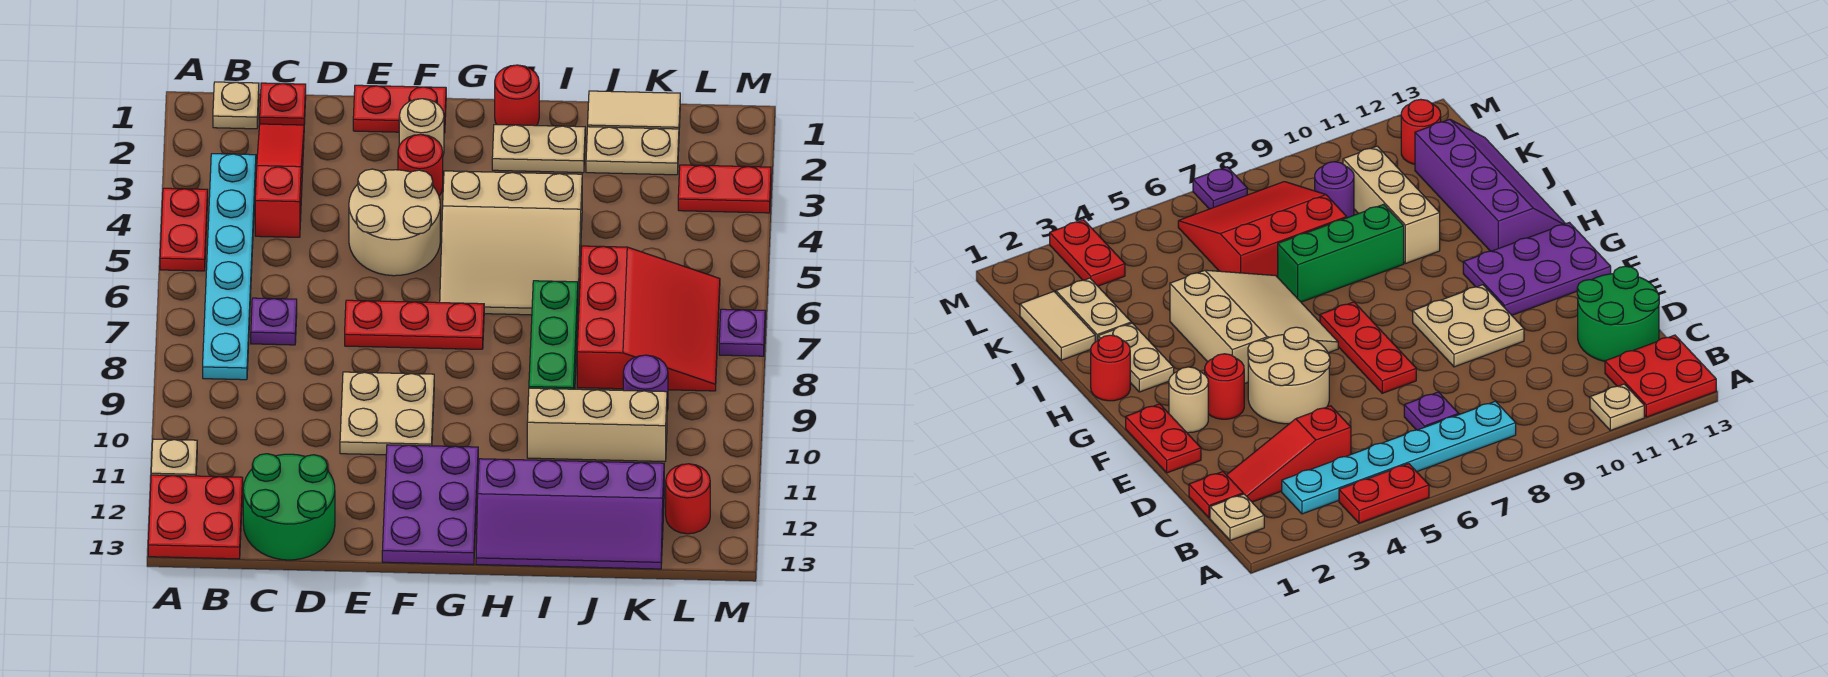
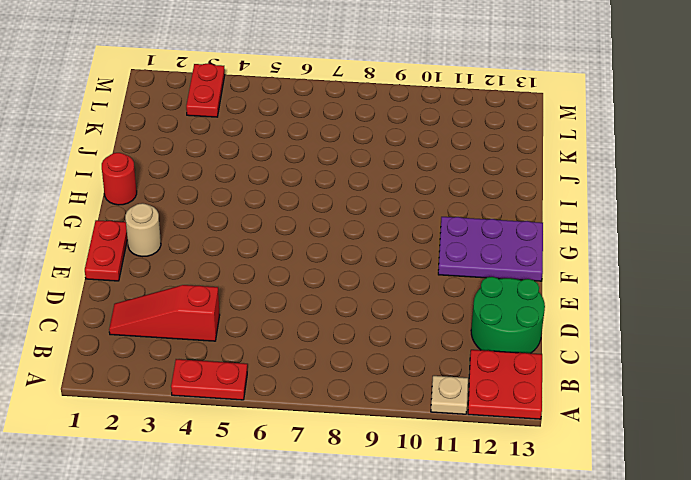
none -> tan plate B1 level 1
none -> cyan plate B3:B8 level 1
none -> red plate C1 level 1

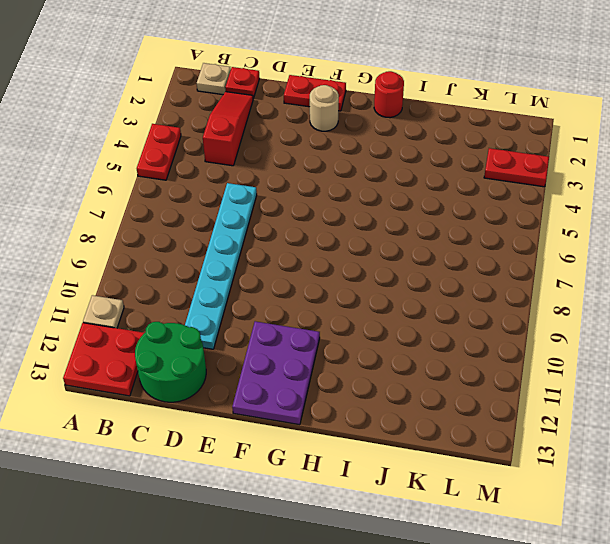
cyan plate D6:D11 level 1 -> cyan plate B3:B8 level 1
none -> purple plate C7 level 1
none -> tan round brick E4:F5 level 1
none -> red plate E7:G7 level 1

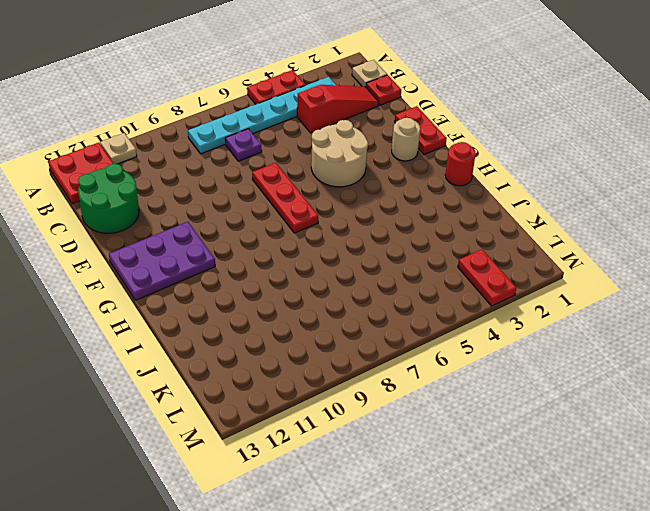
none -> tan plate E9:F10 level 1
none -> red round brick F3 level 1
none -> tan slope G4:I6 level 1 top 4

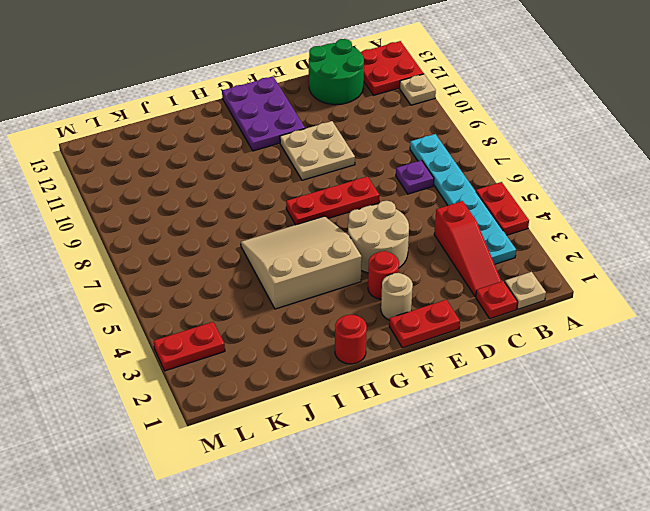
none -> tan plate H2:I2 level 1
none -> purple slope H12:K13 level 1 top 12
none -> green brick I7:I9 level 1

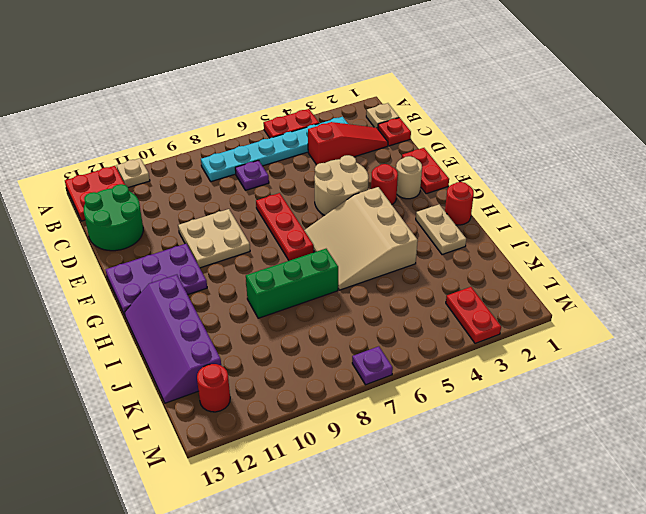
none -> tan brick I10:K10 level 1
none -> tan tile J1:K1 level 1
none -> tan plate J2:K2 level 1

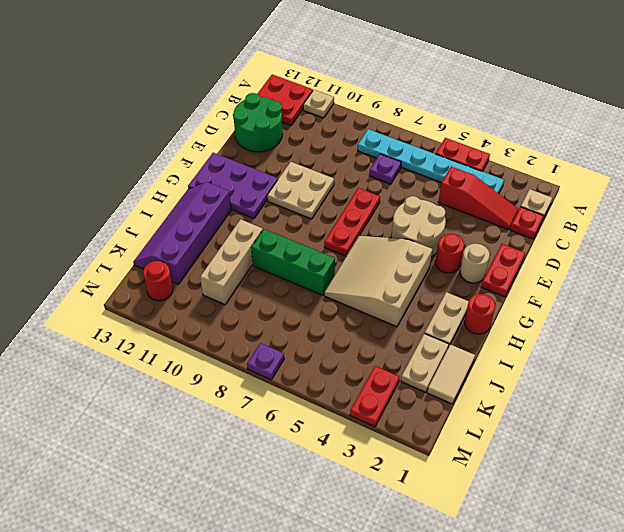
none -> red slope J6:L8 level 1 top J
none -> purple round brick K9 level 1

